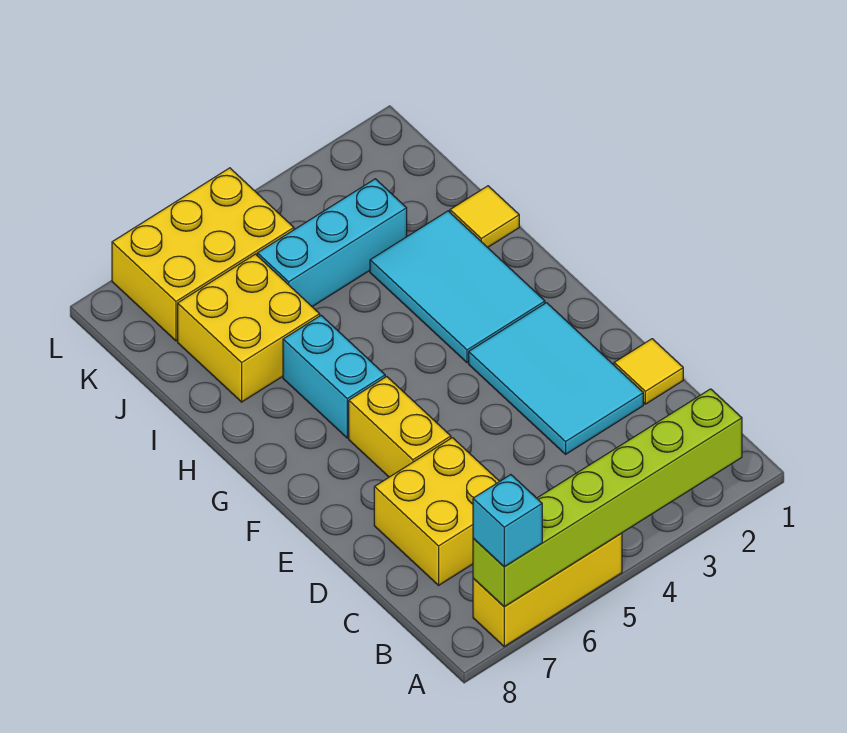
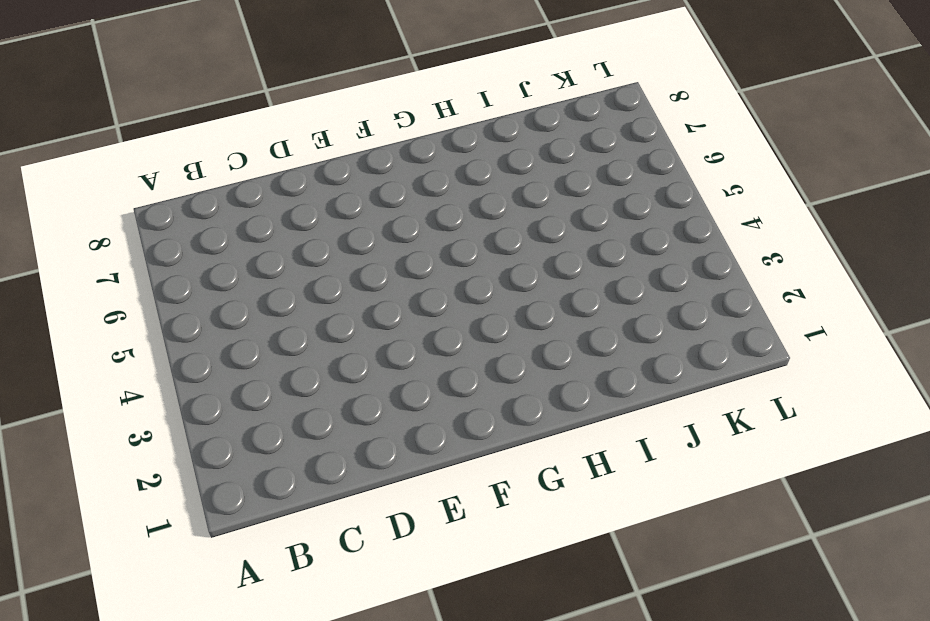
none -> yellow brick A5:A7 level 1
none -> yellow brick C6:D7 level 1
none -> yellow tile D1 level 1

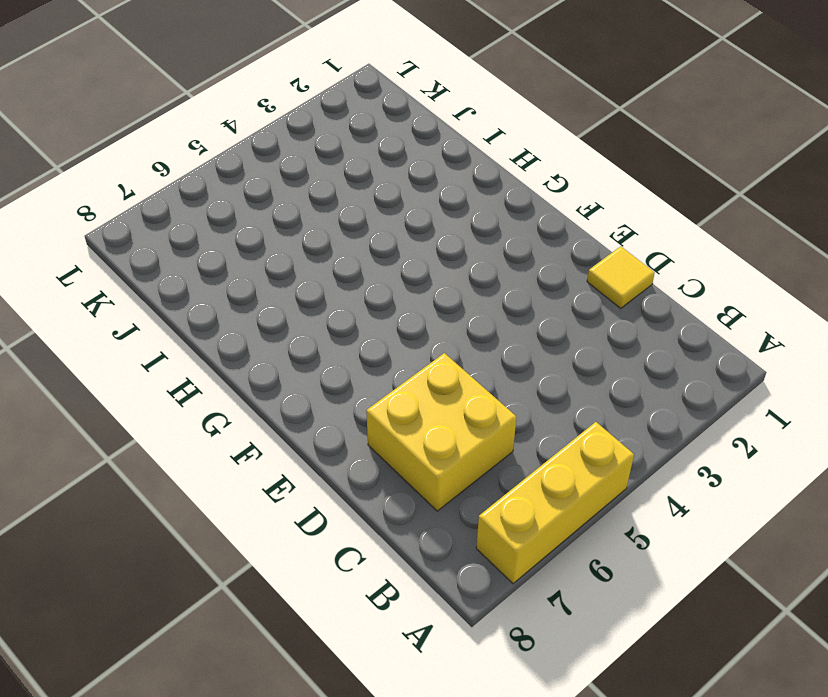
none -> cyan tile D2:F3 level 1
none -> yellow brick E6:F6 level 1
none -> cyan tile G2:I3 level 1

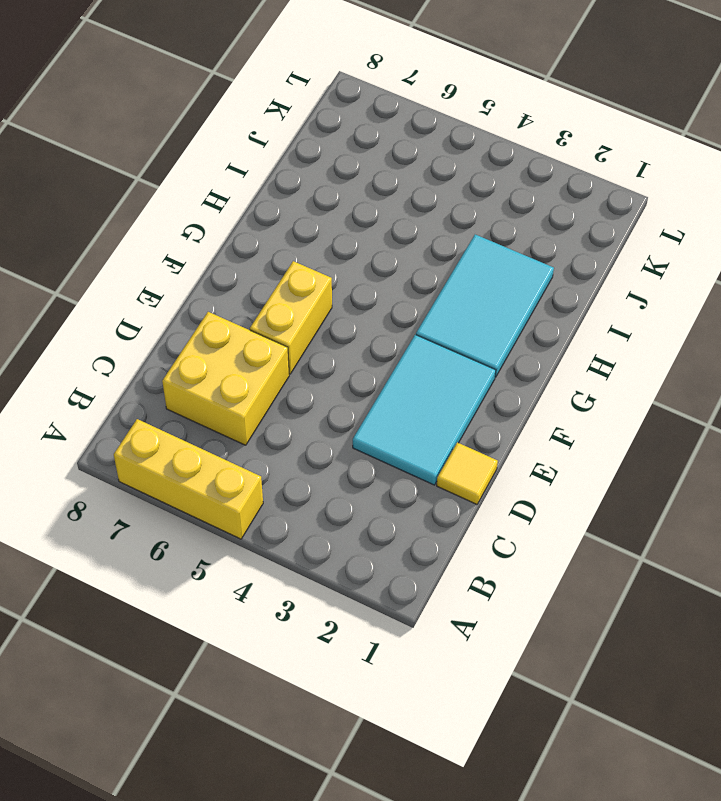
none -> cyan brick G6:H6 level 1
none -> yellow tile I1 level 1
none -> yellow brick I6:J7 level 1

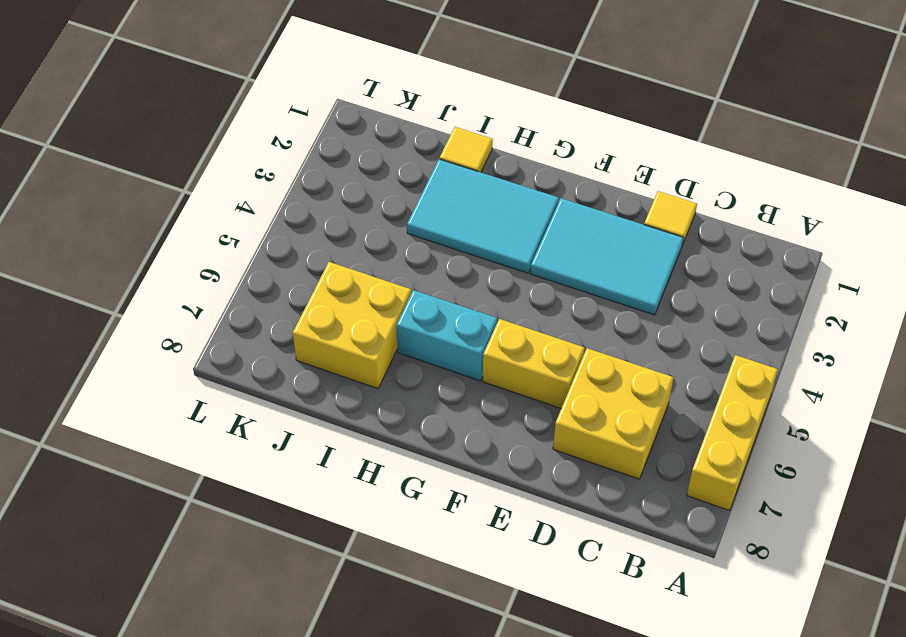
none -> cyan brick J3:J5 level 1
none -> yellow brick K5:L7 level 1
none -> lime brick A2:A7 level 2

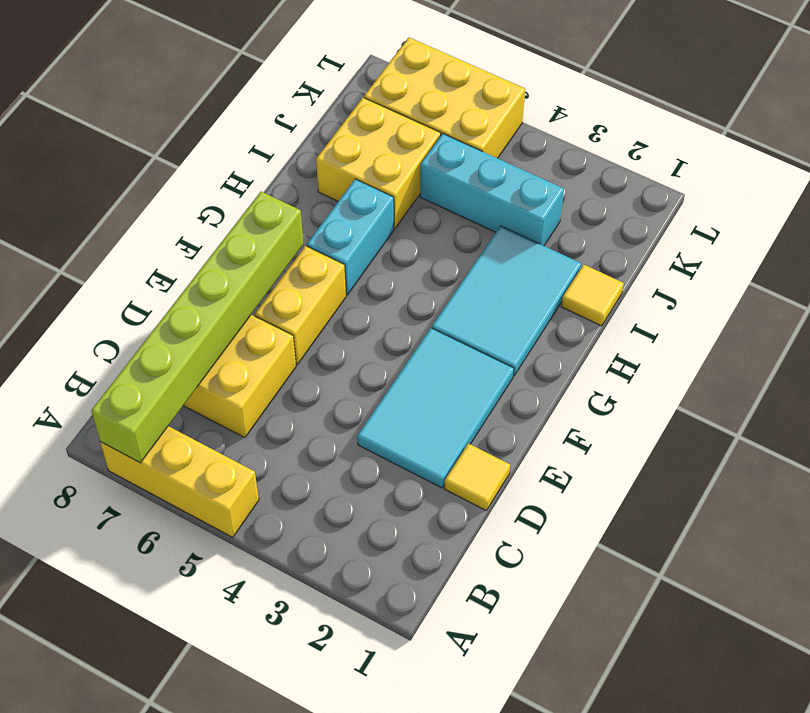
lime brick A7:F7 level 2 -> lime brick A2:A7 level 2
none -> cyan brick A7 level 3

